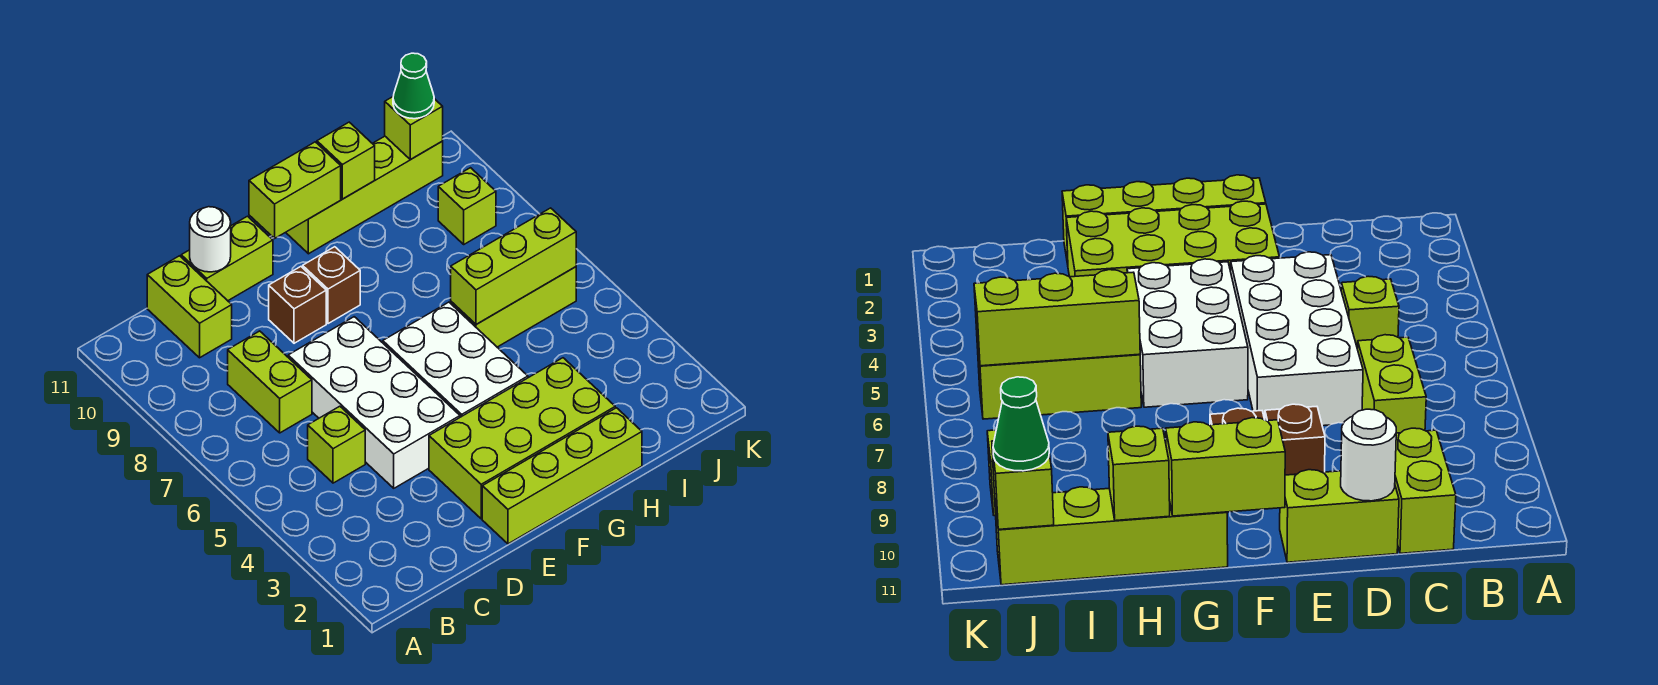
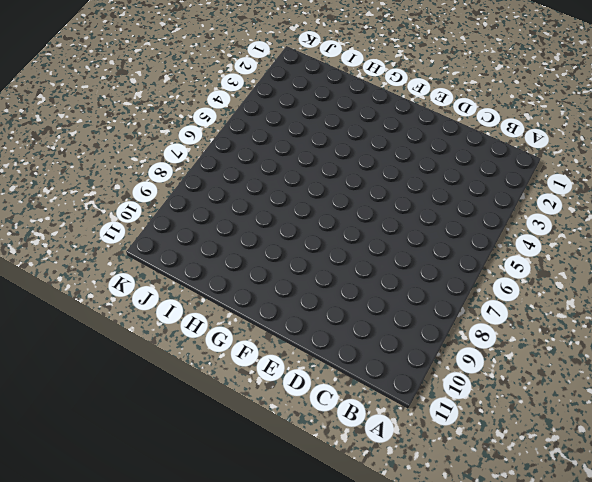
none -> lime brick C5 level 1
none -> lime brick C7:C8 level 1
none -> lime brick C10:C11 level 1

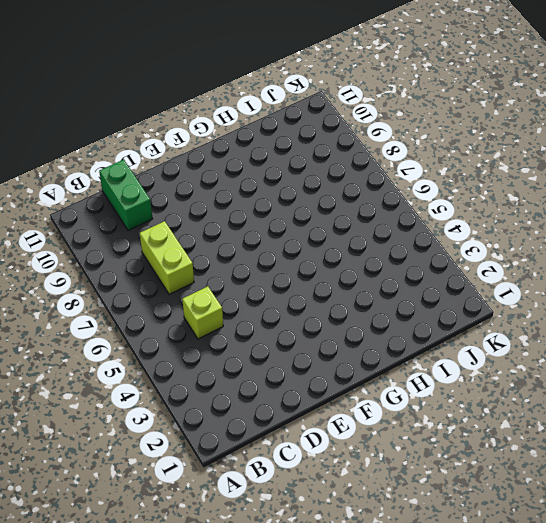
green brick C10:C11 level 1 -> lime brick C10:C11 level 1
none -> white brick D4:E7 level 1
none -> lime brick D11:E11 level 1
none -> lime brick E1:H1 level 1

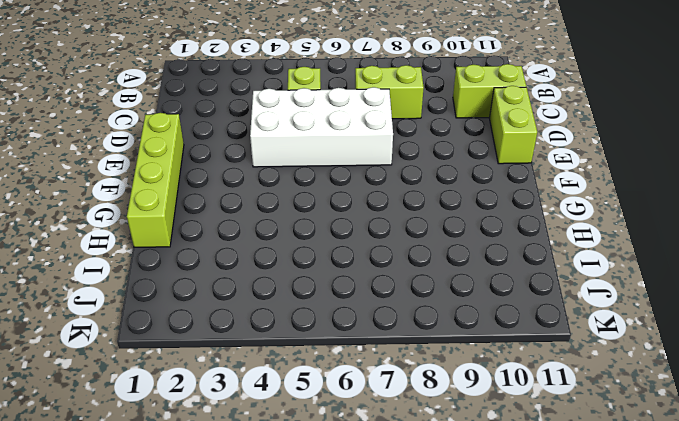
none -> lime brick E2:H3 level 1
none -> brown brick E9 level 1
none -> white brick F4:G6 level 1

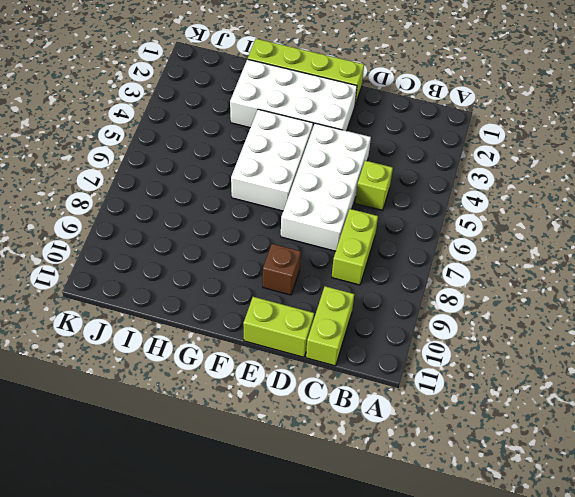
white brick E2:H3 level 1 -> lime brick E2:H3 level 1
none -> brown brick F9 level 1
none -> lime brick G11:J11 level 1
none -> lime brick H6:J6 level 1

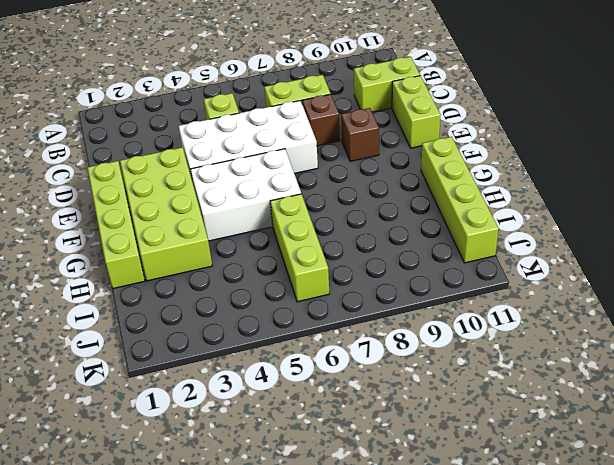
brown brick D8 level 1 -> brown brick F9 level 1
none -> lime brick J9 level 1
none -> white round brick D11 level 2
none -> lime brick F11:G11 level 2

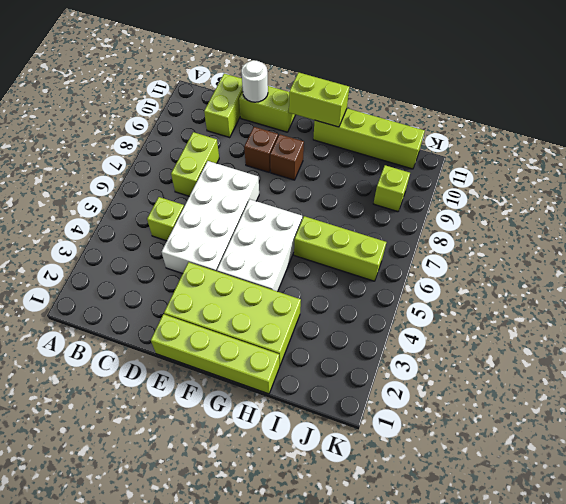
none -> lime brick H6:J6 level 2
none -> lime brick H11 level 2
none -> lime brick J11 level 2

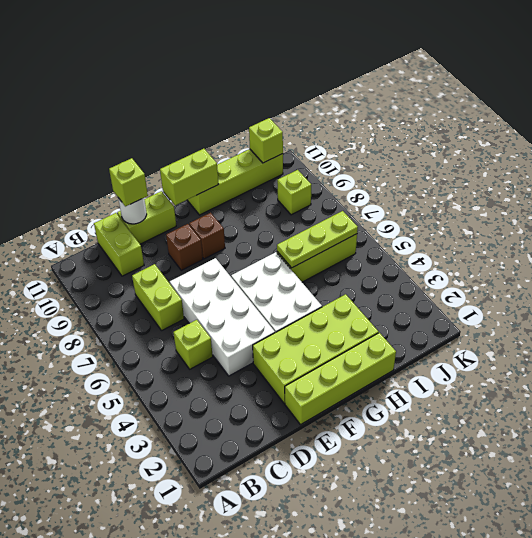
lime brick D11 level 3 -> lime brick H11 level 2
lime plate H6:J6 level 2 -> lime brick H6:J6 level 2
none -> green cone J11 level 3

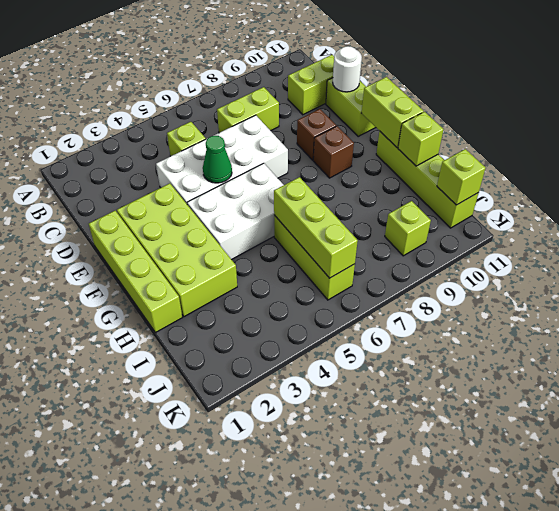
green cone E5 level 2 -> green cone J11 level 3

